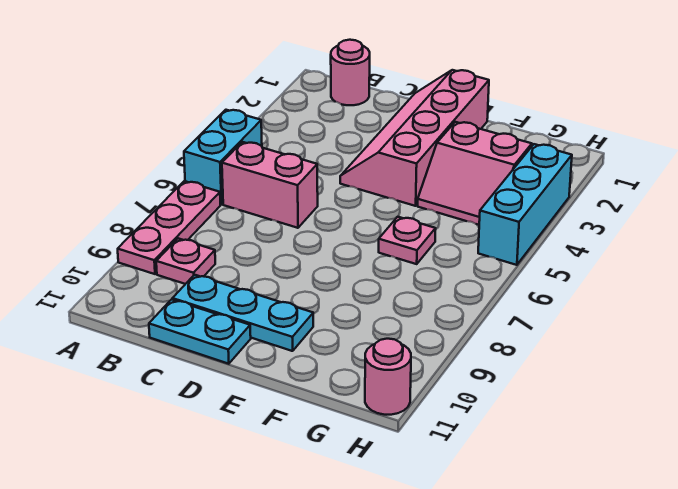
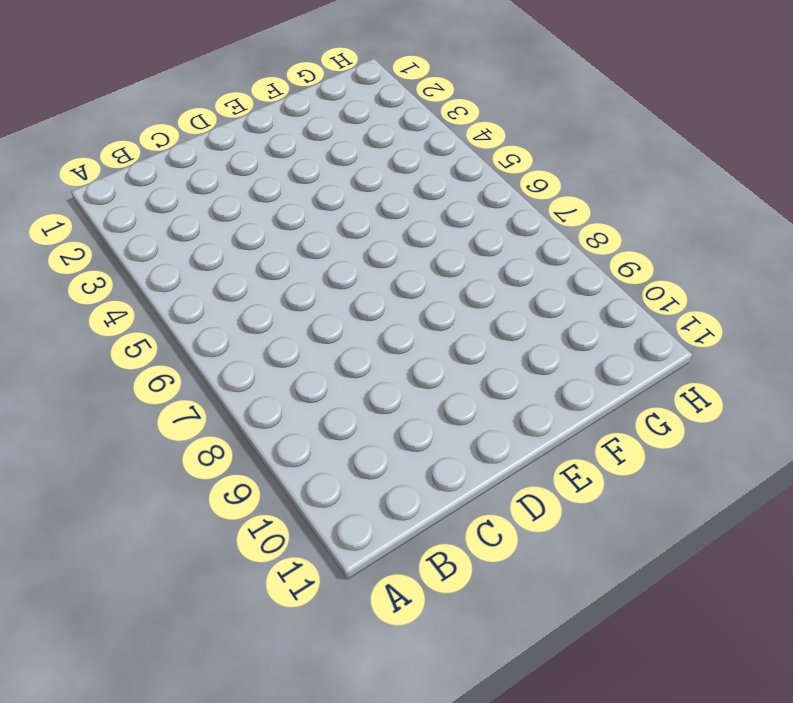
none -> cyan brick A5:A6 level 1
none -> pink plate A7:A9 level 1
none -> pink round brick B1 level 1

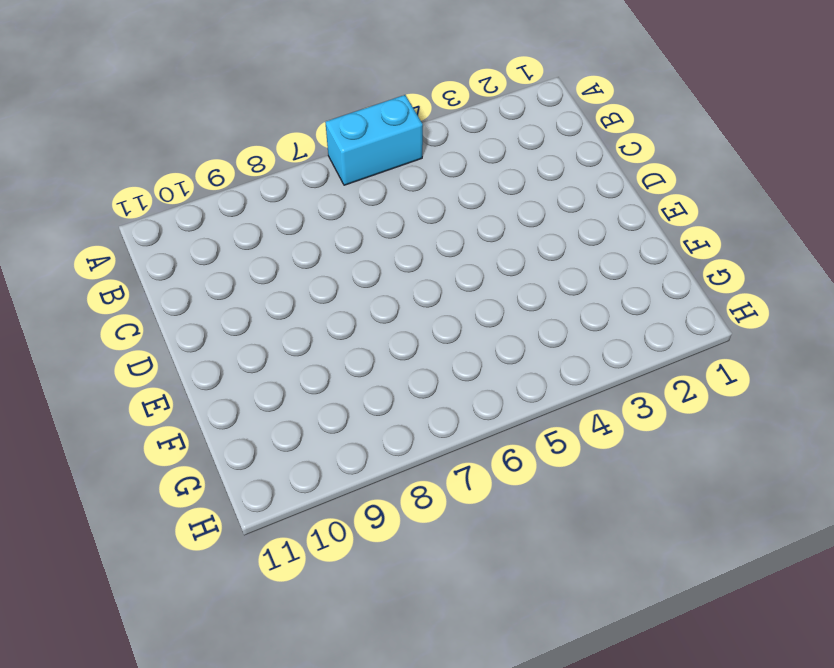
none -> pink plate A7:A9 level 1
none -> pink round brick B1 level 1
none -> pink brick B6:C6 level 1

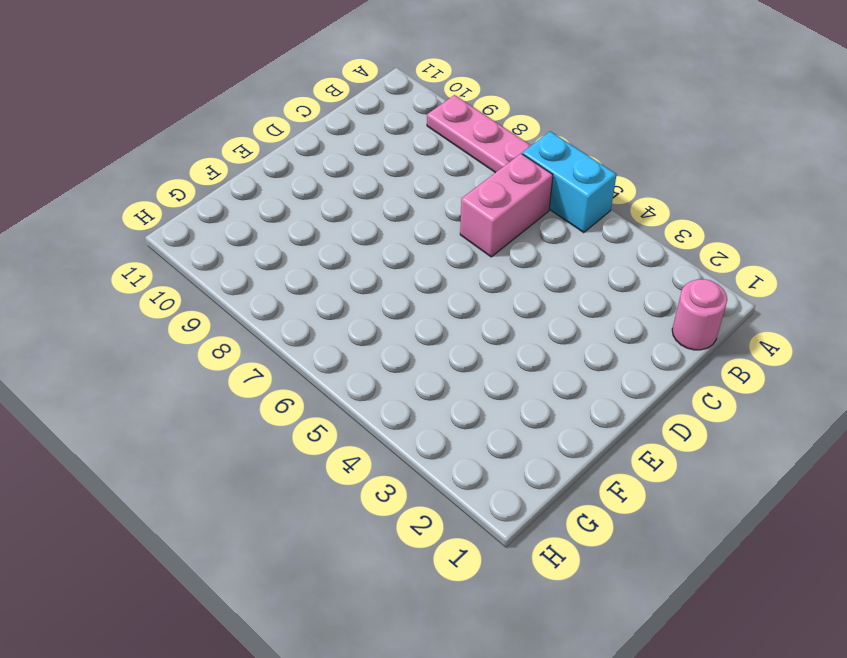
none -> pink plate B9 level 1
none -> cyan plate C10:E10 level 1
none -> cyan plate C11:D11 level 1

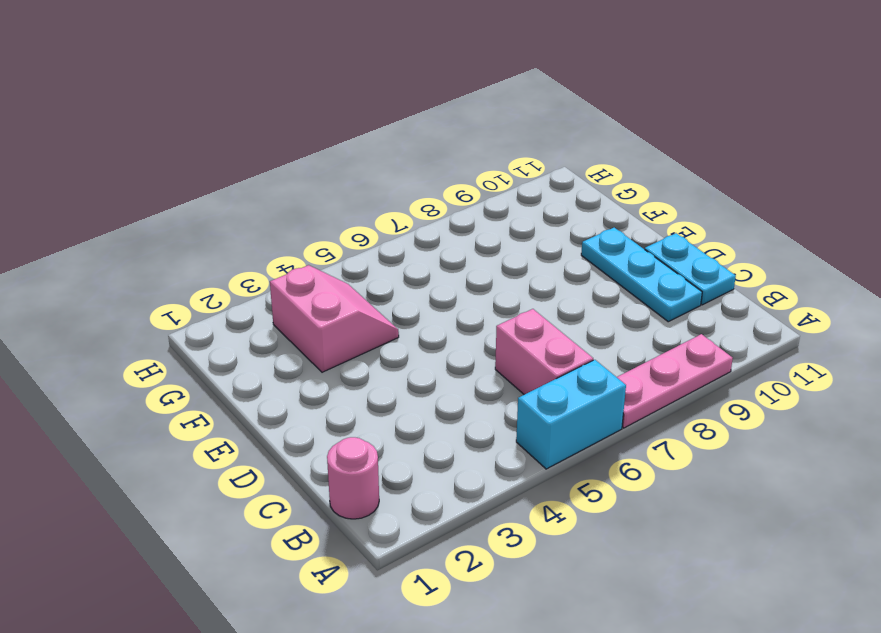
none -> pink plate B9 level 1
none -> pink slope D1:E4 level 1 top E
none -> pink plate F6 level 1

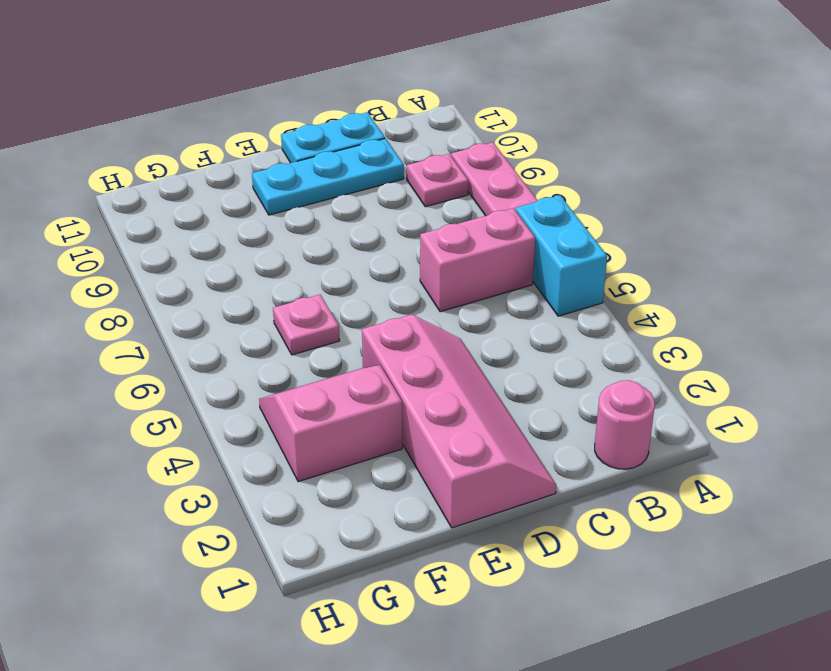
none -> cyan brick H3:H5 level 1
none -> pink round brick H11 level 1

